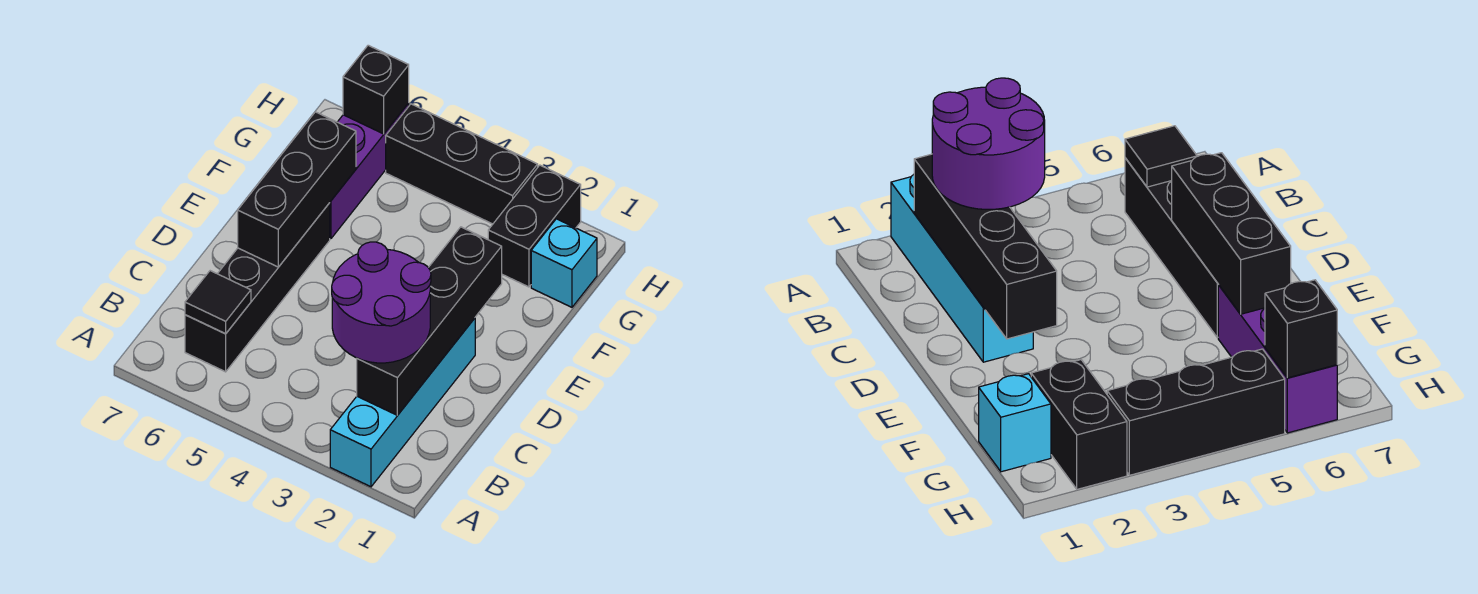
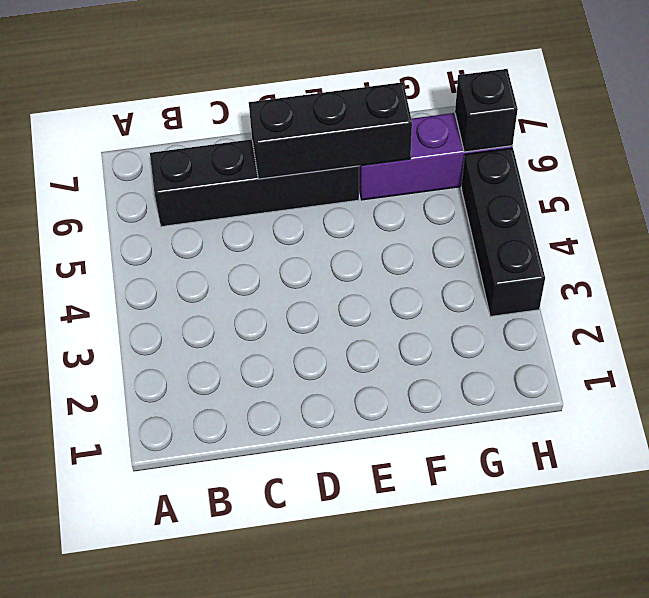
none -> cyan brick A2:D2 level 1
none -> cyan brick G1 level 1

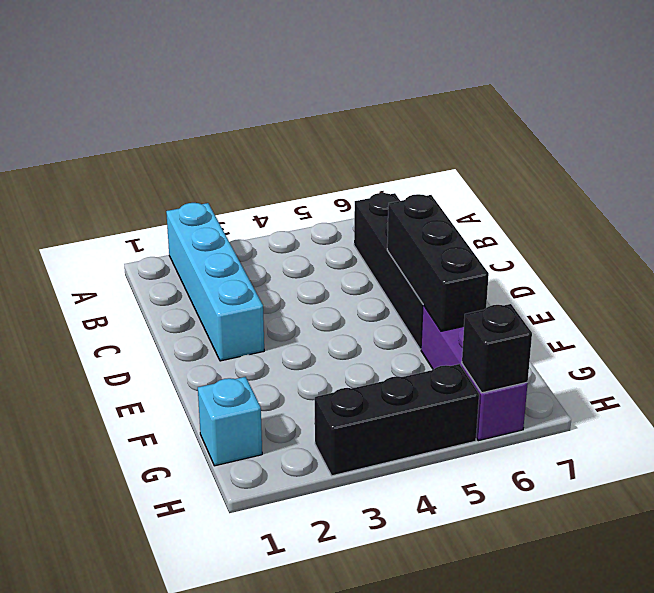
none -> black brick G2:H2 level 1
none -> black brick B2:E2 level 2

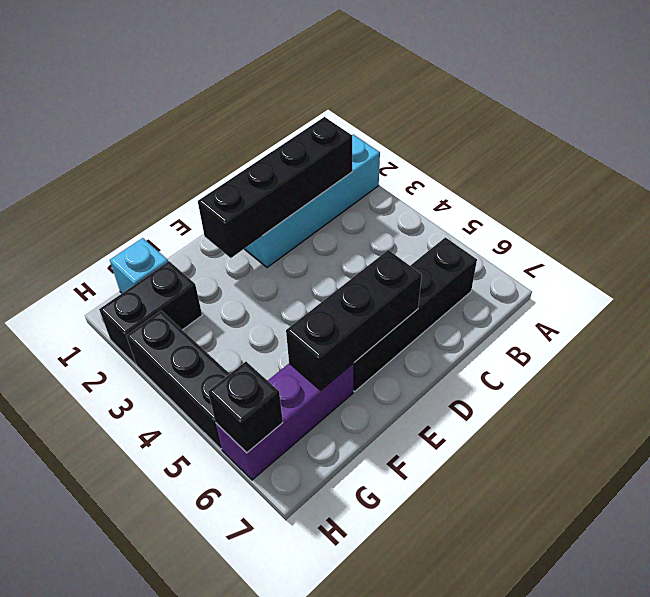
none -> black tile B6 level 2
none -> purple round brick B2:C3 level 3

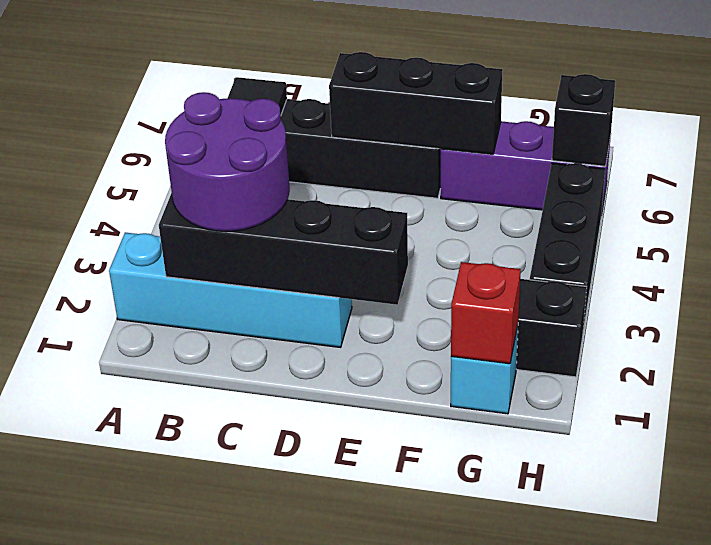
red brick G1 level 2 -> none

